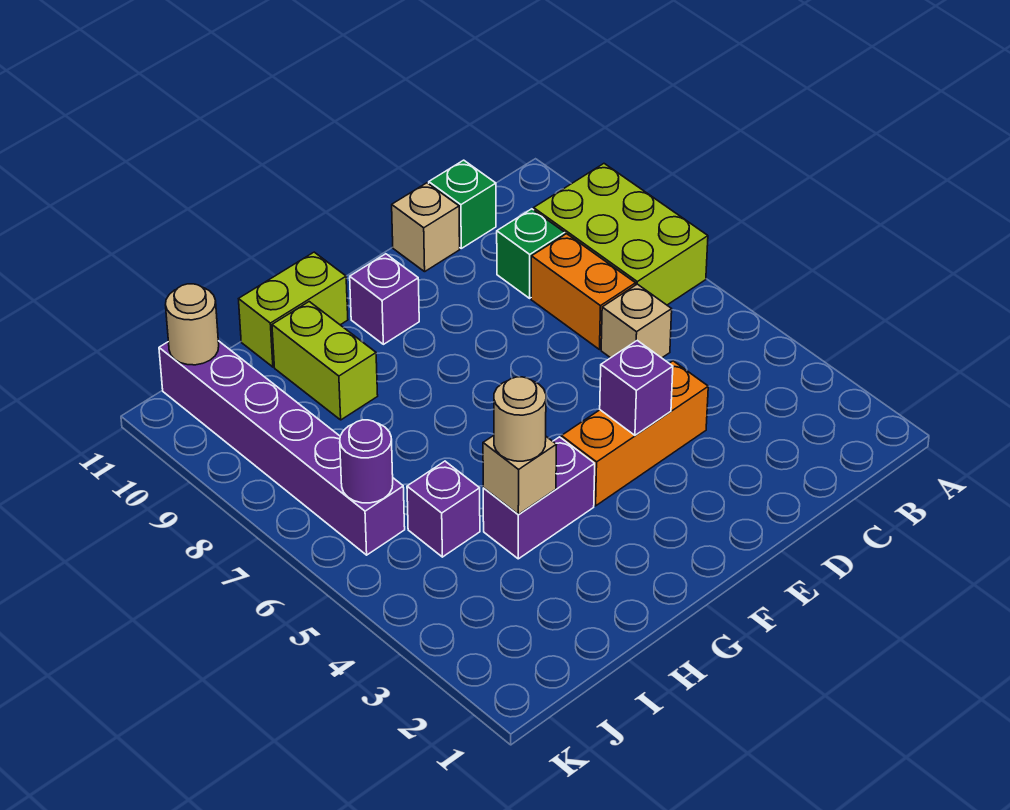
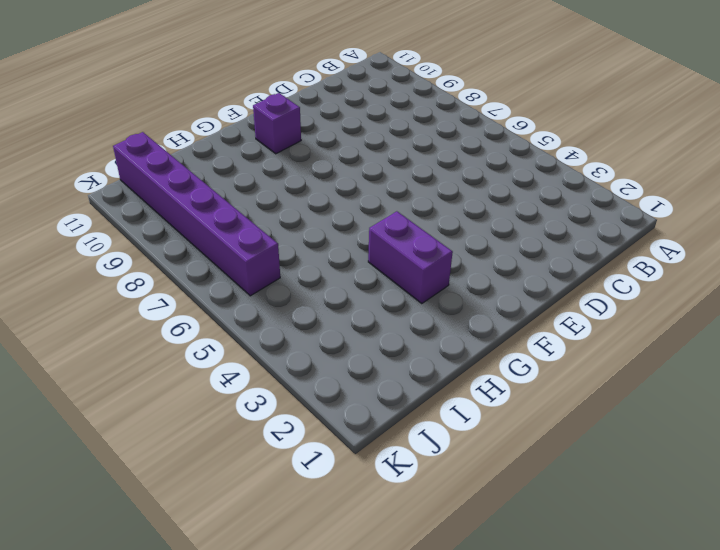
purple brick G3:G4 level 1 -> purple brick G4:H4 level 1
none -> lime brick A7:B9 level 1
none -> tan brick C6 level 1
none -> orange brick C7:C8 level 1

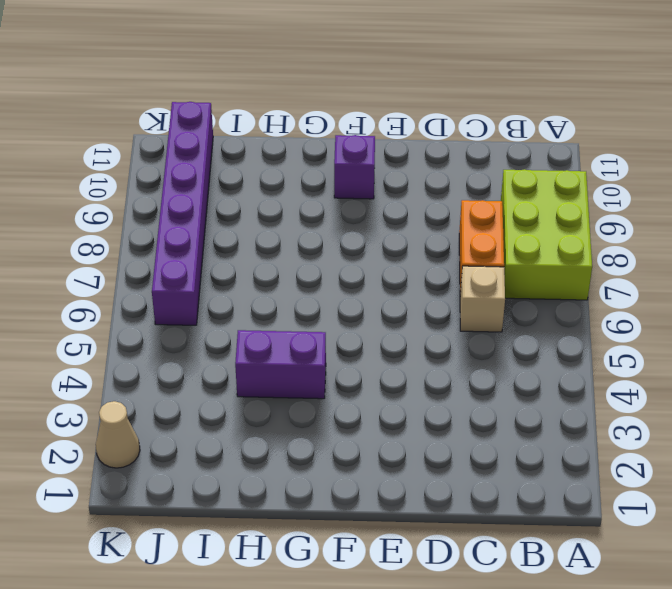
tan cone K2 level 1 -> none
none -> green brick C9 level 1
none -> green brick C11 level 1
none -> orange brick D4:F4 level 1

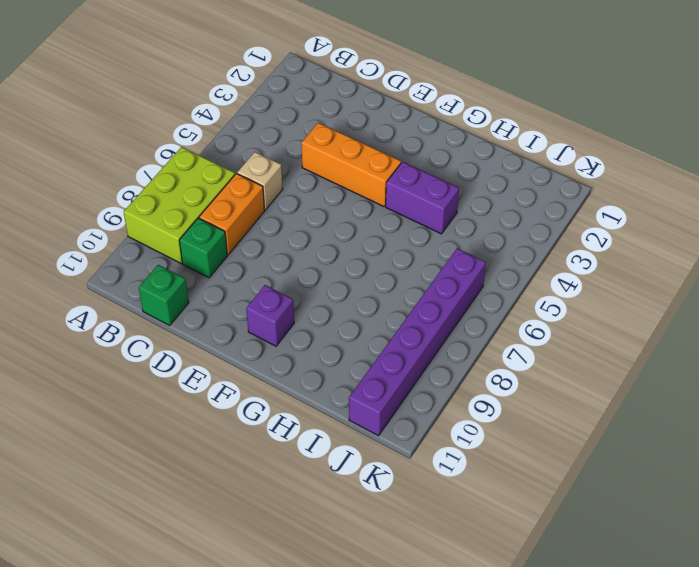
none -> tan brick D11 level 1
none -> lime brick G11:H11 level 1
none -> lime brick H9:H10 level 1

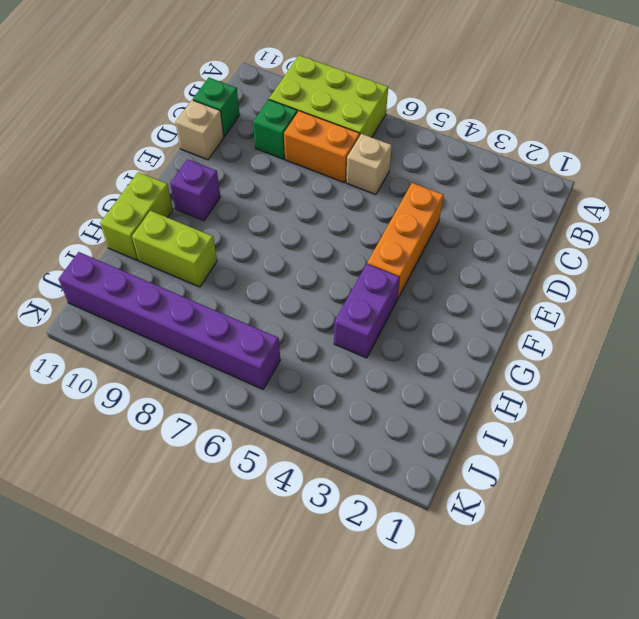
none -> purple brick I5 level 1
none -> purple brick E4 level 2
none -> tan brick H4 level 2

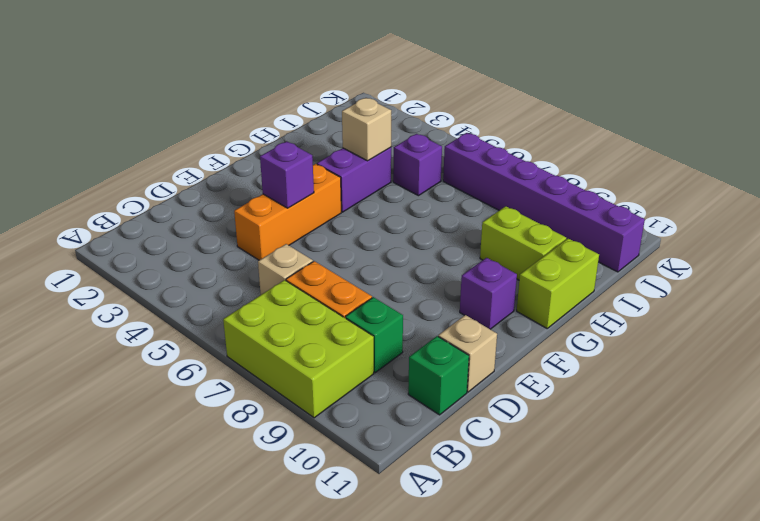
none -> purple round brick J6 level 2
none -> tan round brick J11 level 2
none -> tan round brick H4 level 3

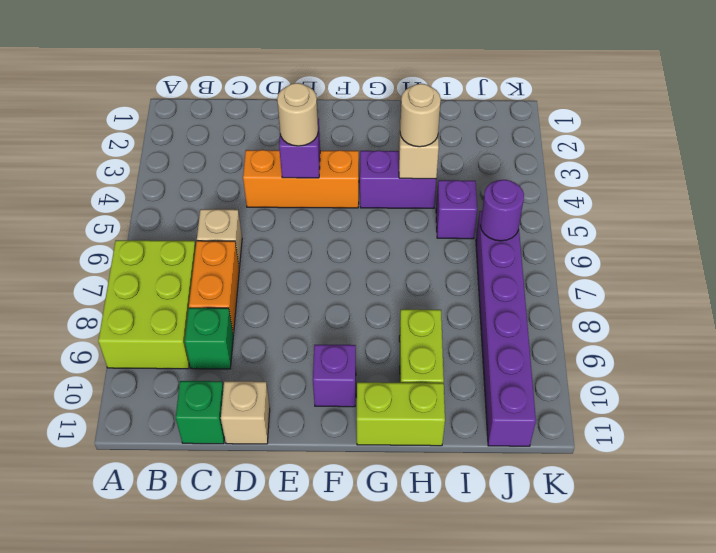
tan round brick E4 level 3 -> tan round brick J11 level 2

